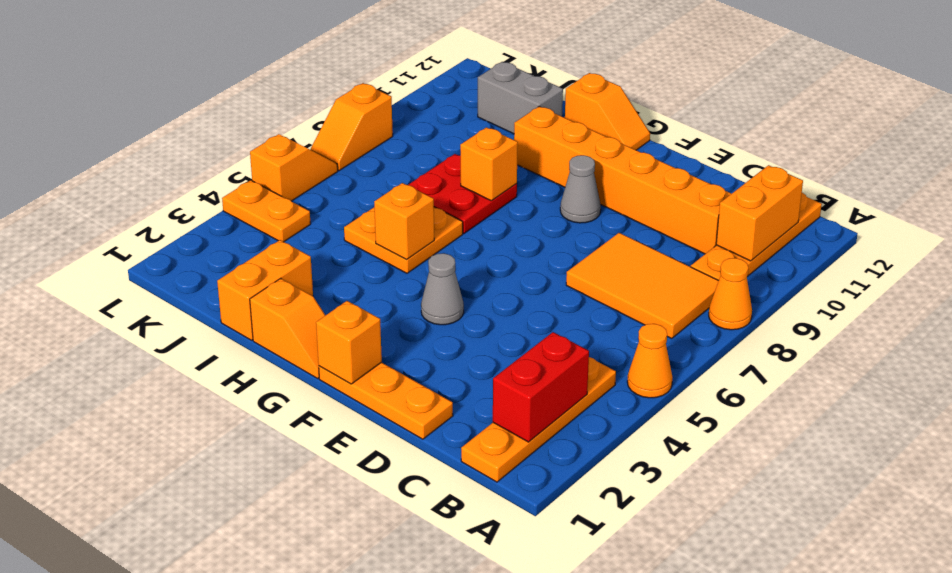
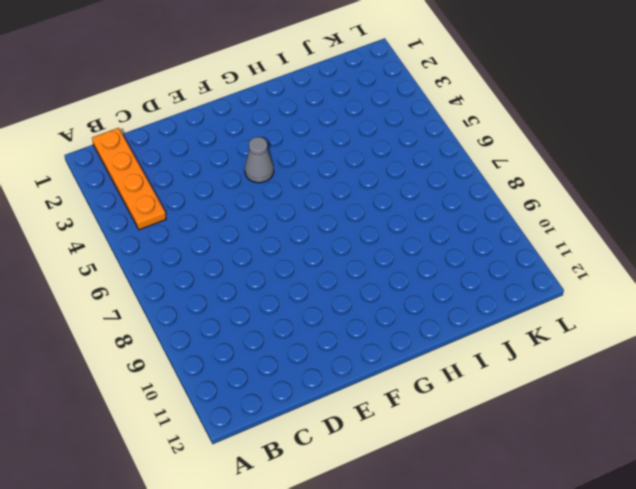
none -> orange cone A5 level 1
none -> orange cone A8 level 1
none -> orange tile B7:D8 level 1

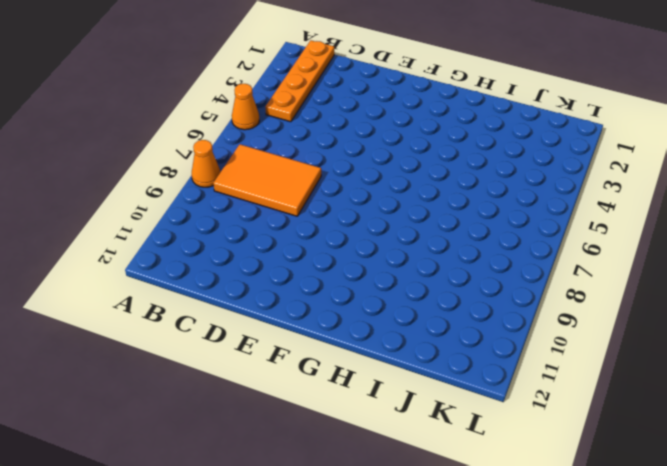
none -> orange plate B9:B12 level 1
none -> orange brick C10:H10 level 1
none -> orange plate D1:F1 level 1

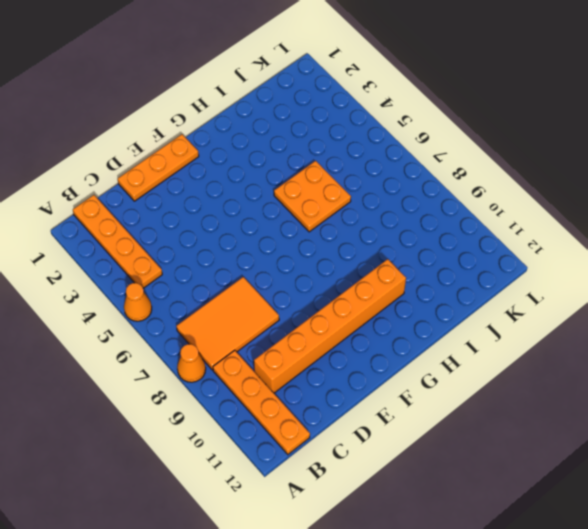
none -> grey cone F4 level 1
none -> grey cone F9 level 1
none -> orange slope G1:H1 level 1 top H

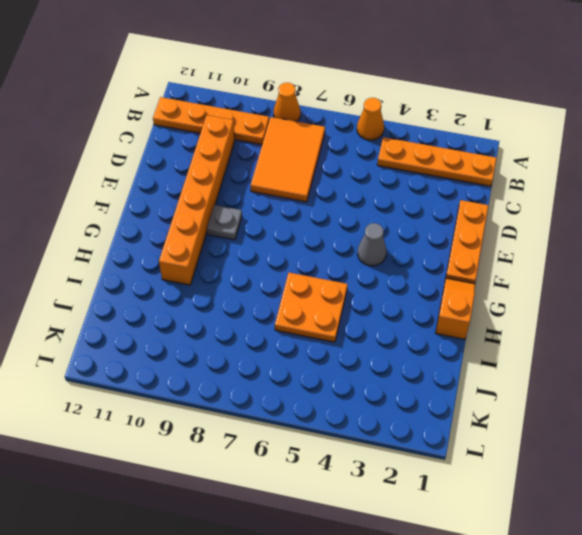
grey plate F9 level 1 -> grey cone F9 level 1
none -> orange slope G12:H12 level 1 top H
none -> red plate H7:I8 level 1
none -> orange brick I1:I2 level 1

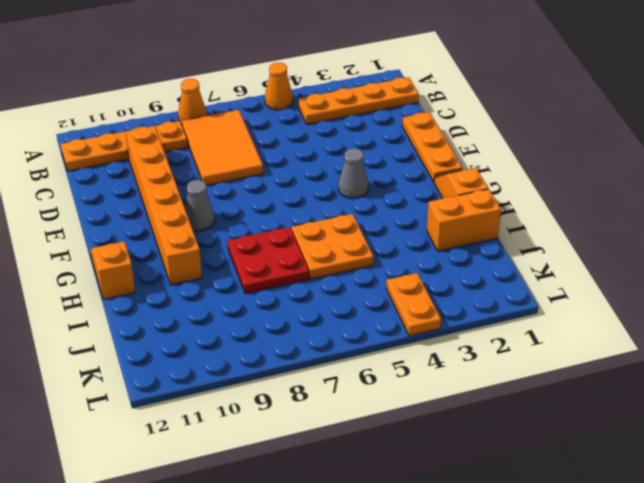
none -> grey brick I11:J11 level 1
none -> orange slope L5:L6 level 1 top 5
none -> orange slope L7:L8 level 1 top 8

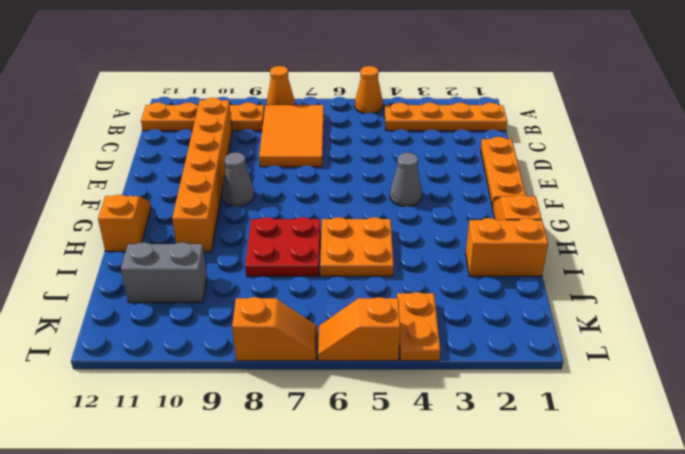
grey brick J10:J11 level 1 -> grey brick I11:J11 level 1
none -> red brick B2:B3 level 2
none -> orange brick B10:B11 level 2
none -> orange brick F1 level 2

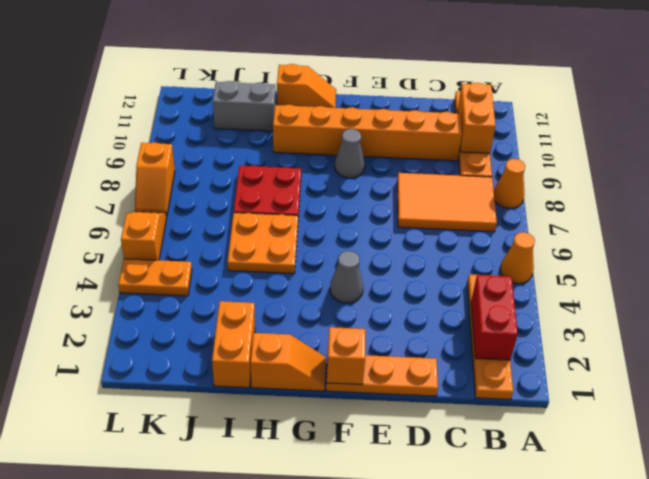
none -> orange brick H5 level 2
none -> orange brick H8 level 2

